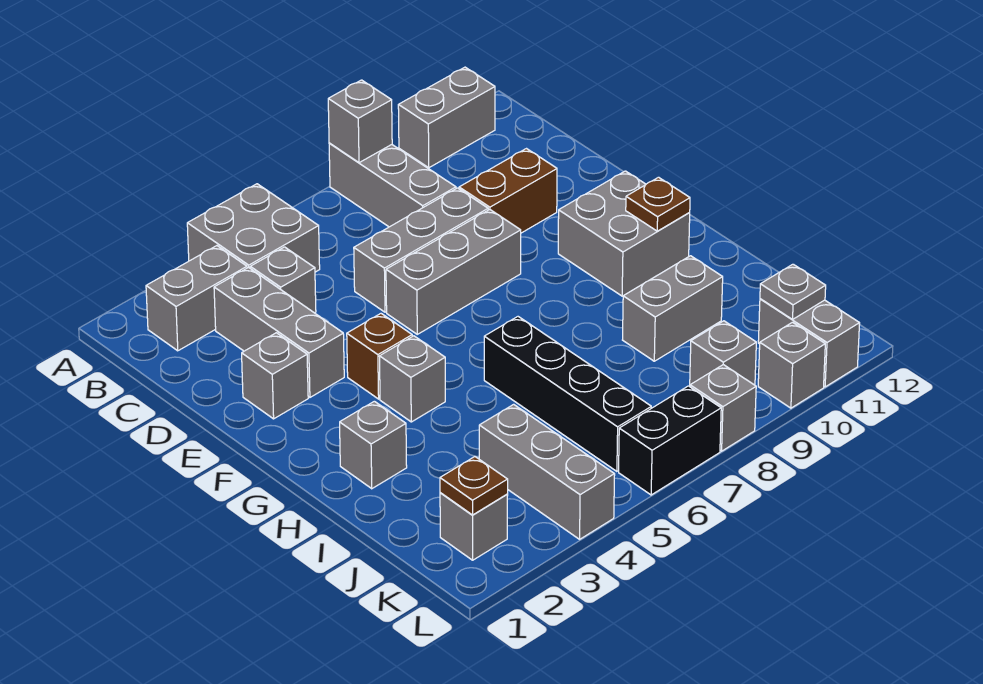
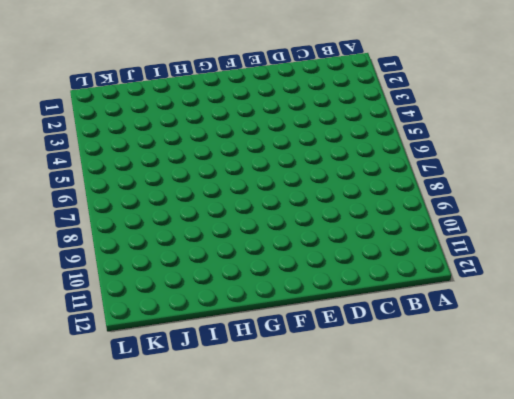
none -> grey brick A4:B5 level 1
none -> grey brick A8:C8 level 1
none -> grey brick A10:A11 level 1

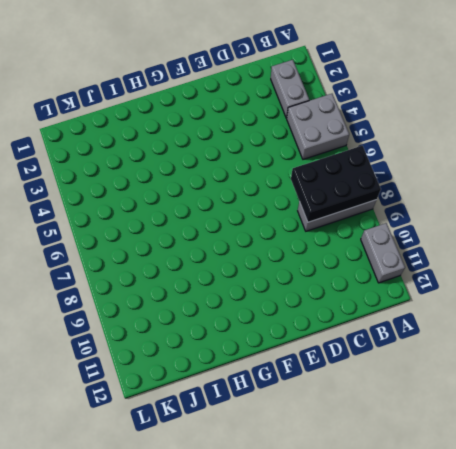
black brick A7:C8 level 2 -> grey brick A8 level 2
none -> grey brick C3:E3 level 1
none -> grey brick C4 level 1
none -> grey brick D6:D8 level 1

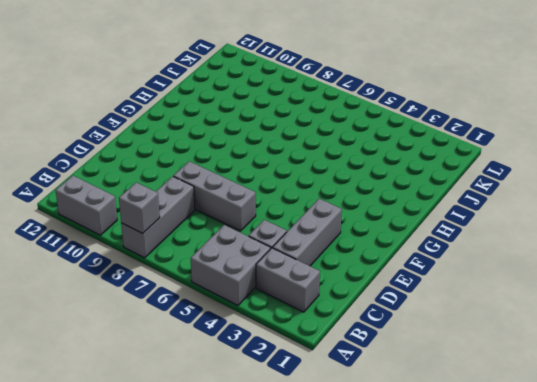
none -> brown brick D9:D10 level 1
none -> grey brick E2 level 1
none -> grey brick E6:E8 level 1

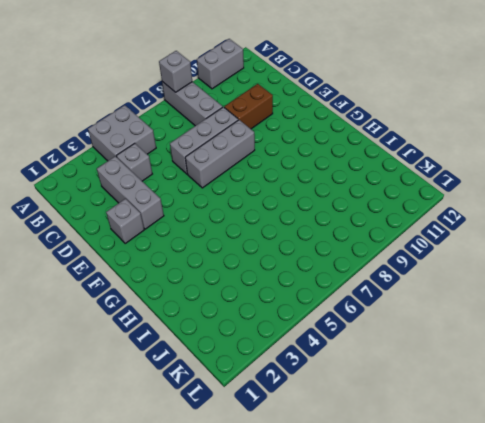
none -> grey brick B2:B3 level 1
none -> brown brick F4 level 1
none -> grey brick F10:G11 level 1

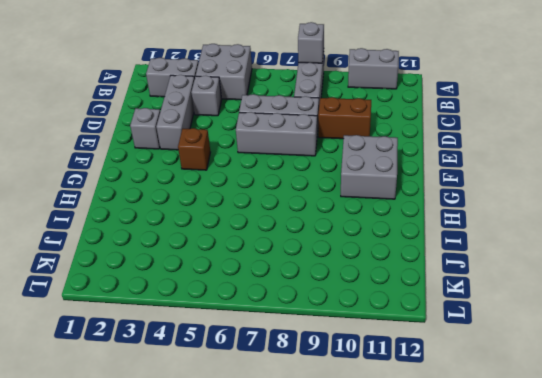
none -> grey brick G4 level 1
none -> grey brick H2 level 1
none -> black brick H6:K6 level 1

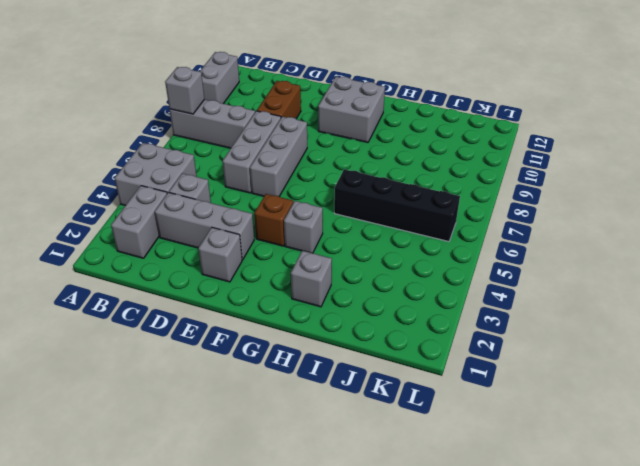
none -> grey brick I9:I10 level 1
none -> grey brick J4:L4 level 1
none -> grey brick K2 level 1

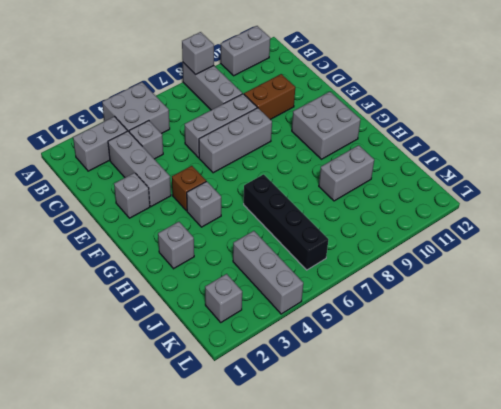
none -> grey brick K9 level 1
none -> grey brick K11:L11 level 1
none -> black brick L6:L7 level 1

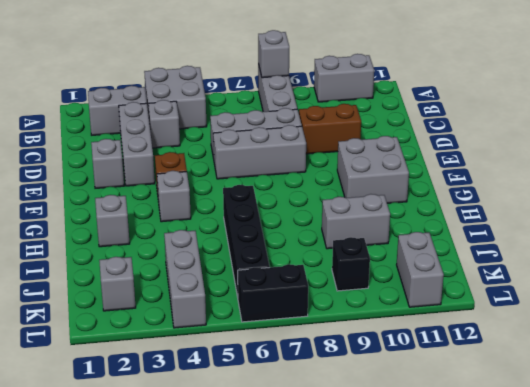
black brick K9 level 1 -> grey brick K9 level 1
none -> grey brick L8 level 1
none -> grey brick L10 level 1
none -> brown plate G11 level 2

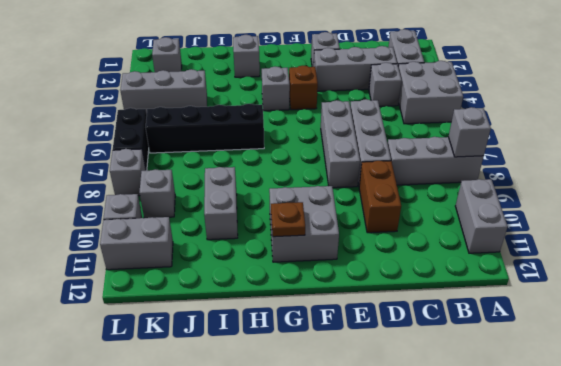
none -> brown plate K2 level 2
none -> grey plate K11 level 2

